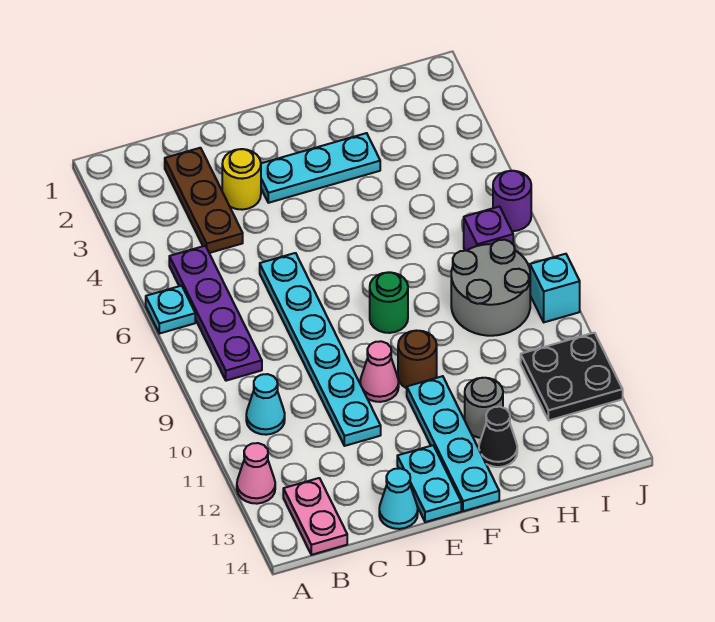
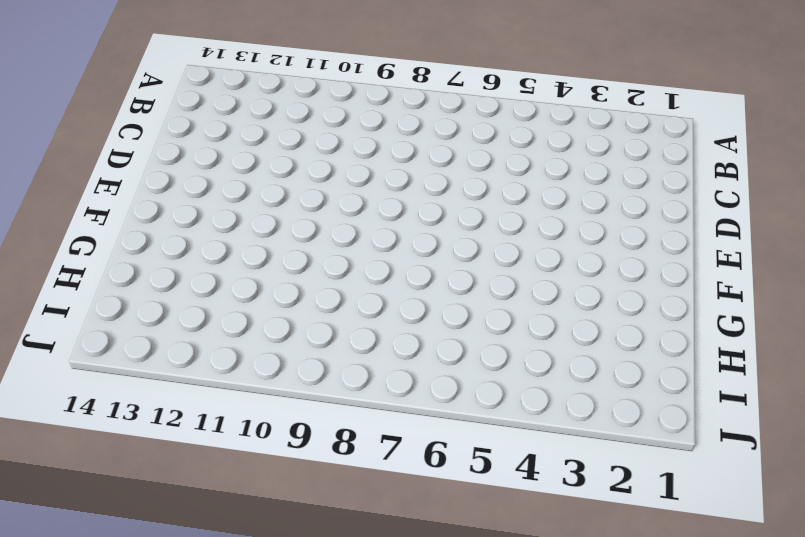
none -> cyan plate A6 level 1
none -> pink cone A12 level 1
none -> purple plate B5:B8 level 1

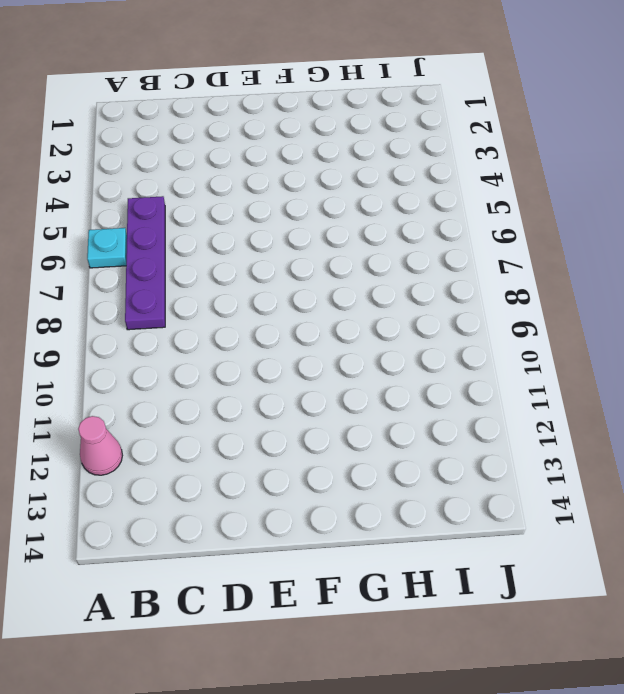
none -> cyan cone B10 level 1
none -> pink plate B13:B14 level 1
none -> brown plate C2:C4 level 1

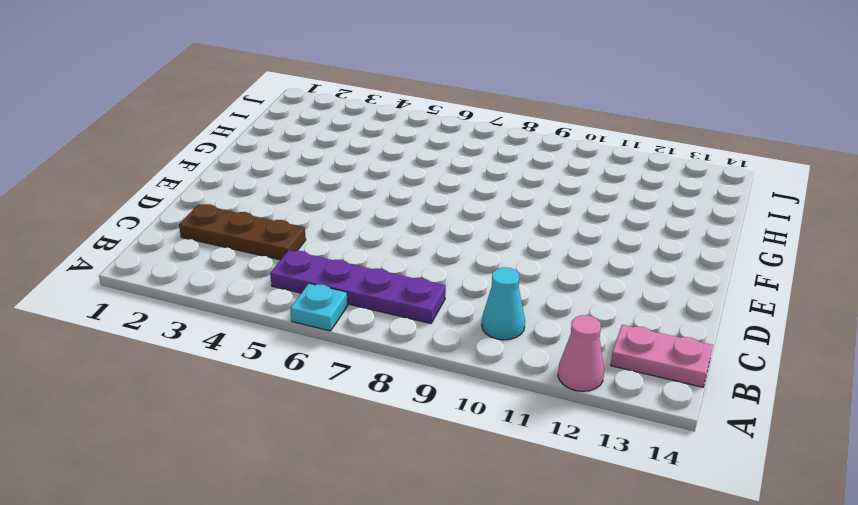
none -> yellow round brick D3 level 1
none -> cyan plate D6:D11 level 1
none -> cyan cone D14 level 1

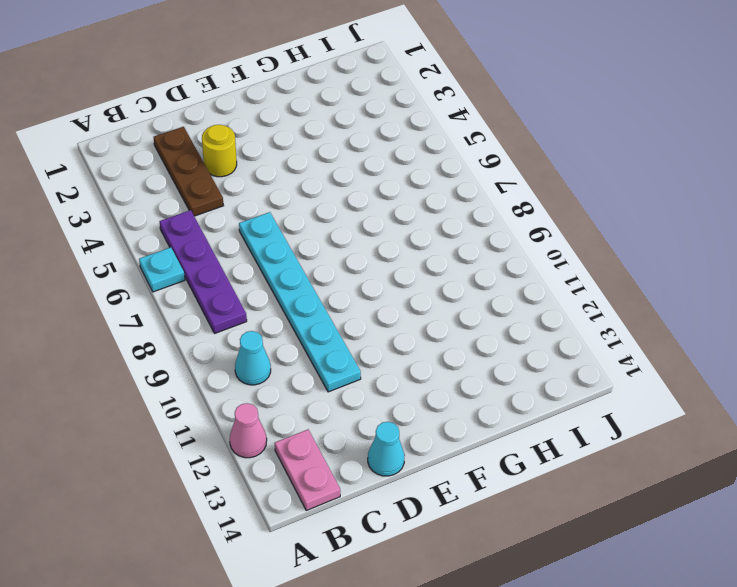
none -> cyan plate E3:G3 level 1
none -> pink cone E10 level 1
none -> cyan plate E13:E14 level 1

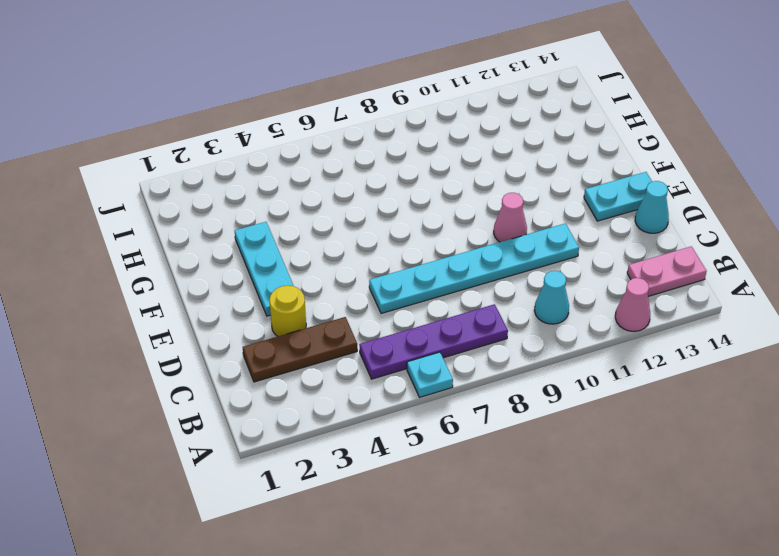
none -> green round brick F8 level 1
none -> brown round brick F10 level 1
none -> cyan plate F11:F14 level 1

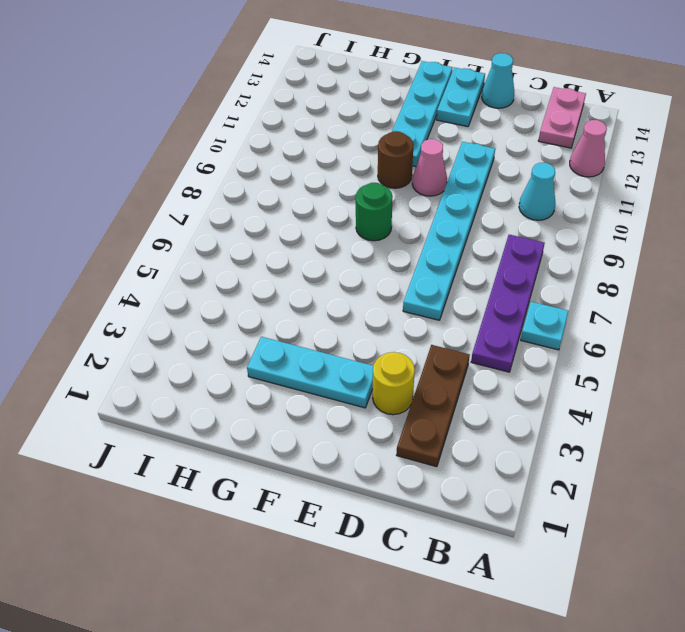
none -> grey round brick G12 level 1
none -> black cone G13 level 1
none -> grey round brick H8:I9 level 1

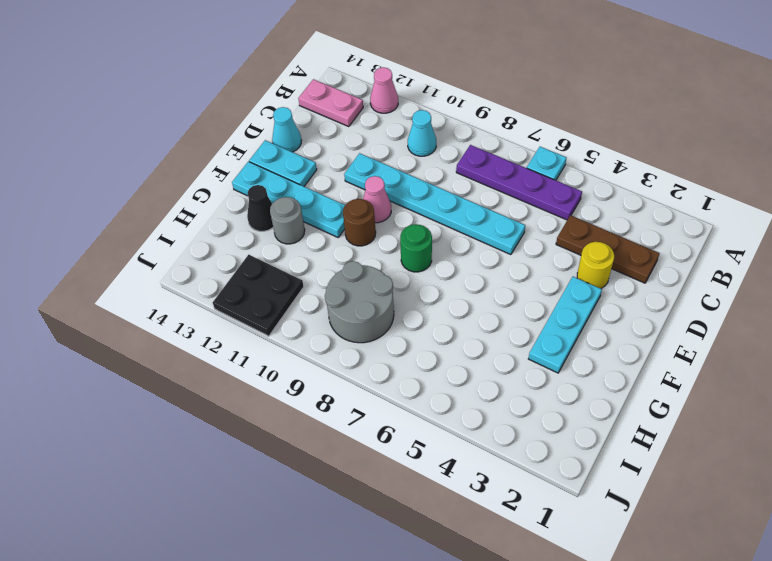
none -> purple brick I7 level 1
none -> purple round brick J6 level 1
none -> cyan brick J9 level 1

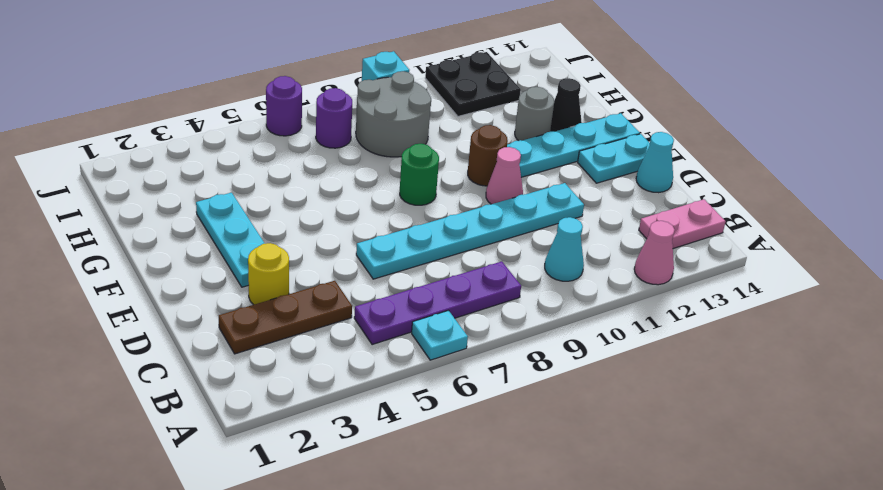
purple round brick I7 level 1 -> purple brick I7 level 1

